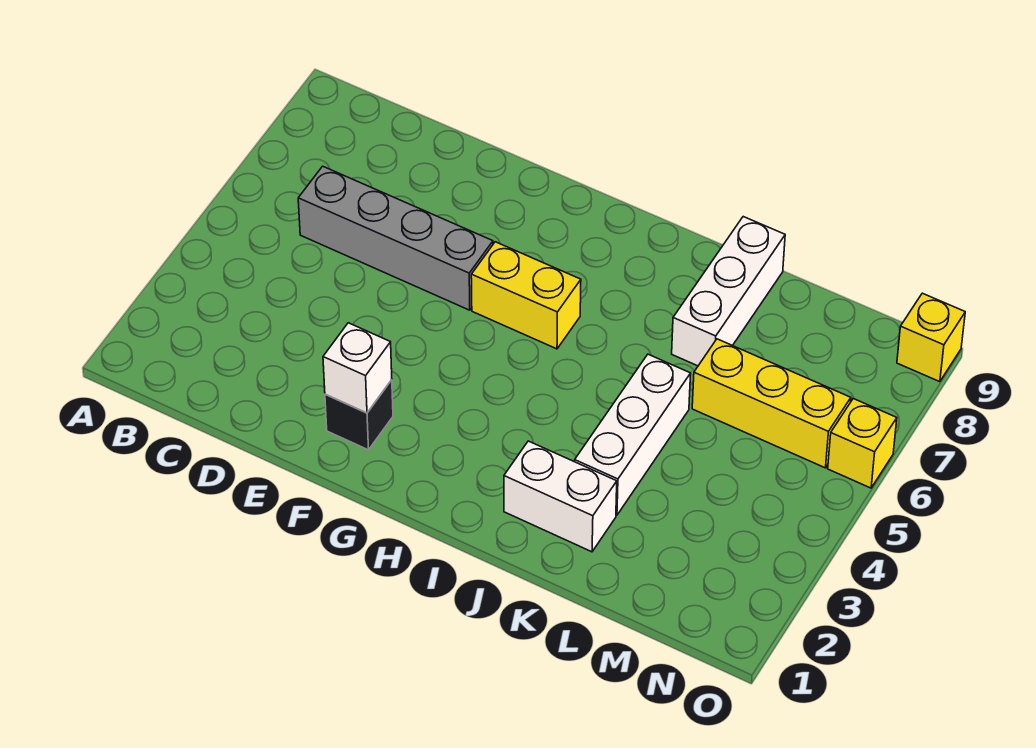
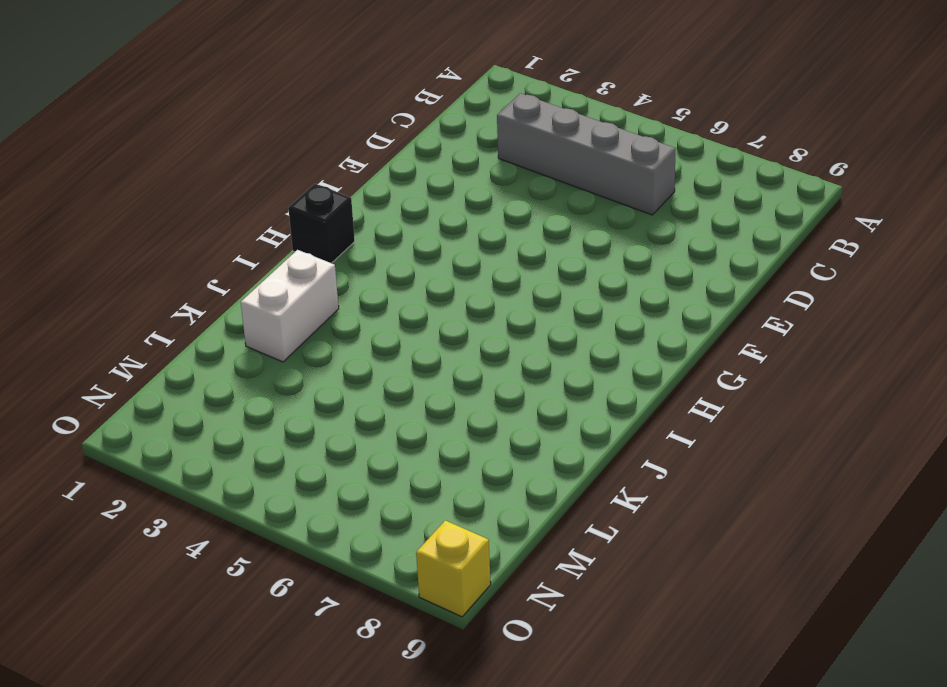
grey brick C3:C6 level 1 -> grey brick C6:F6 level 1
black brick H1 level 1 -> black brick F2 level 1
none -> yellow brick G6:H6 level 1
none -> white brick K3:K5 level 1

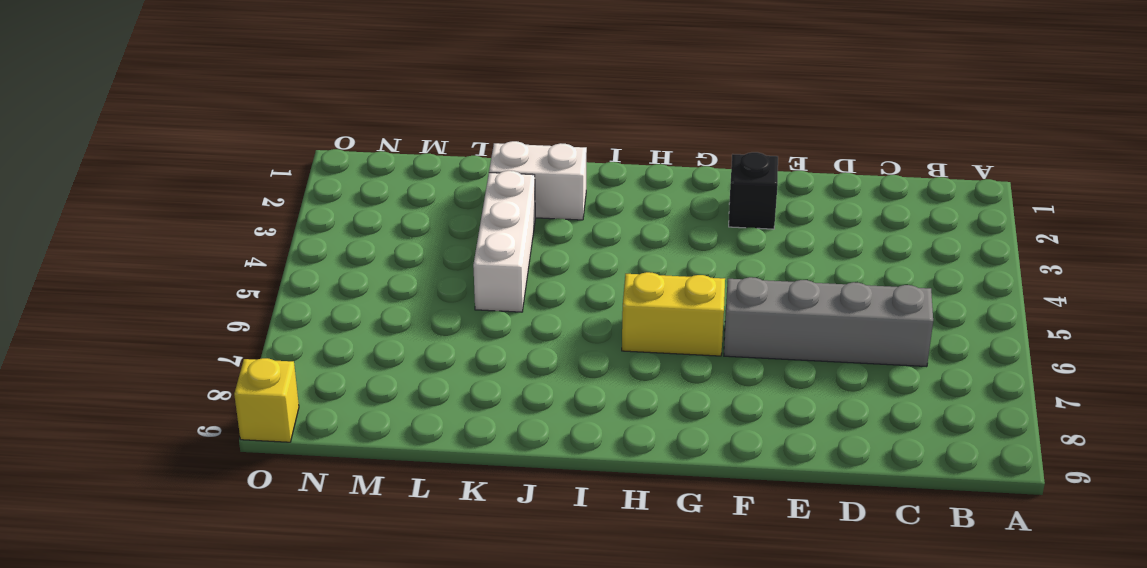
none -> white brick K7:K9 level 1
none -> yellow brick L6:N6 level 1

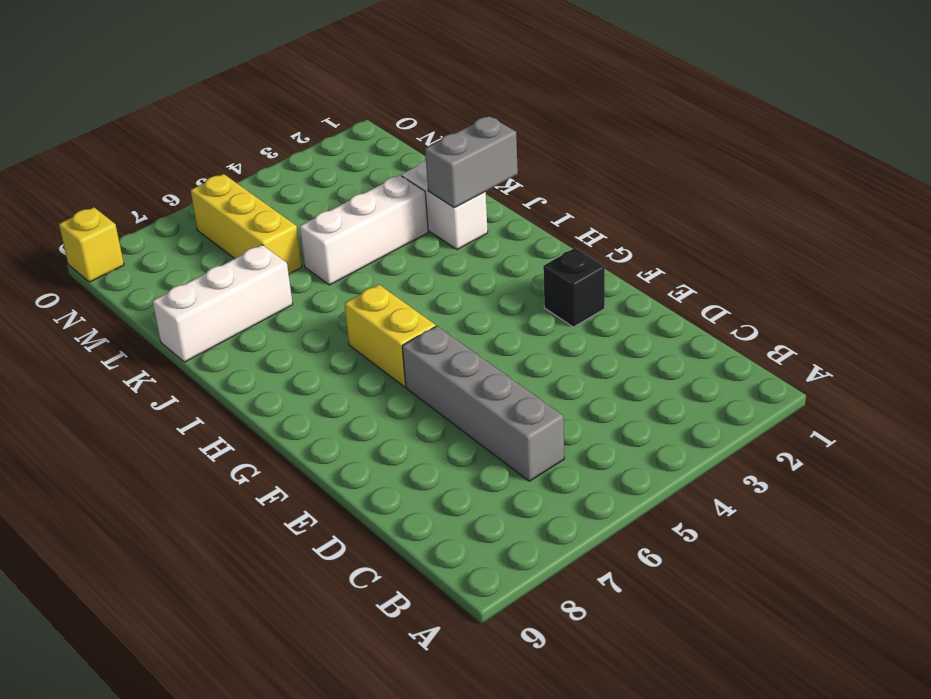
grey brick J1:J2 level 2 -> none
none -> yellow brick O6 level 1
none -> white brick F2 level 2

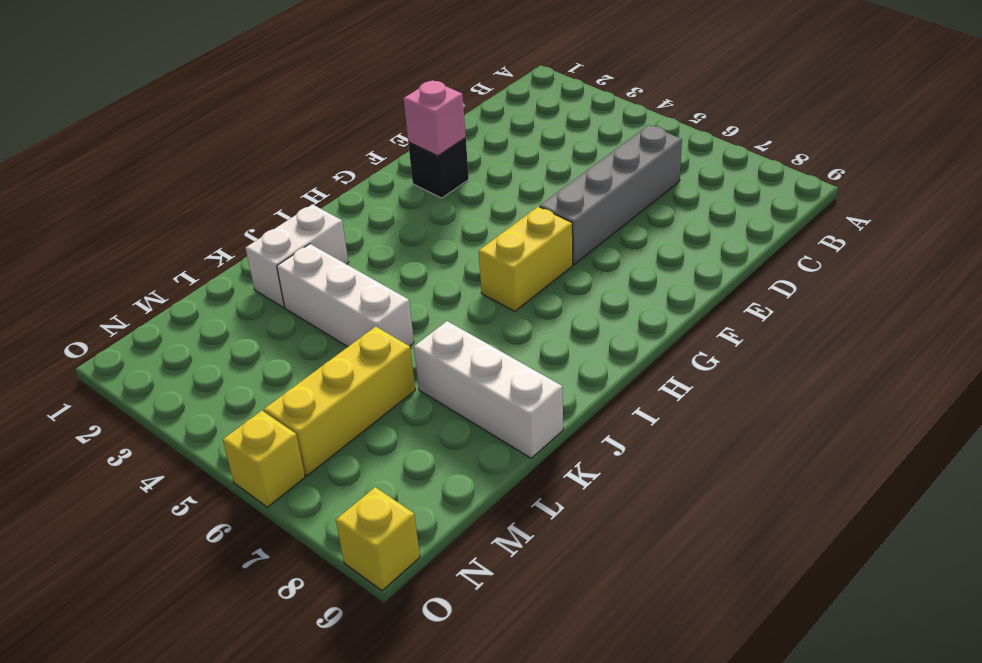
pink brick F2 level 2 -> white brick F2 level 2

